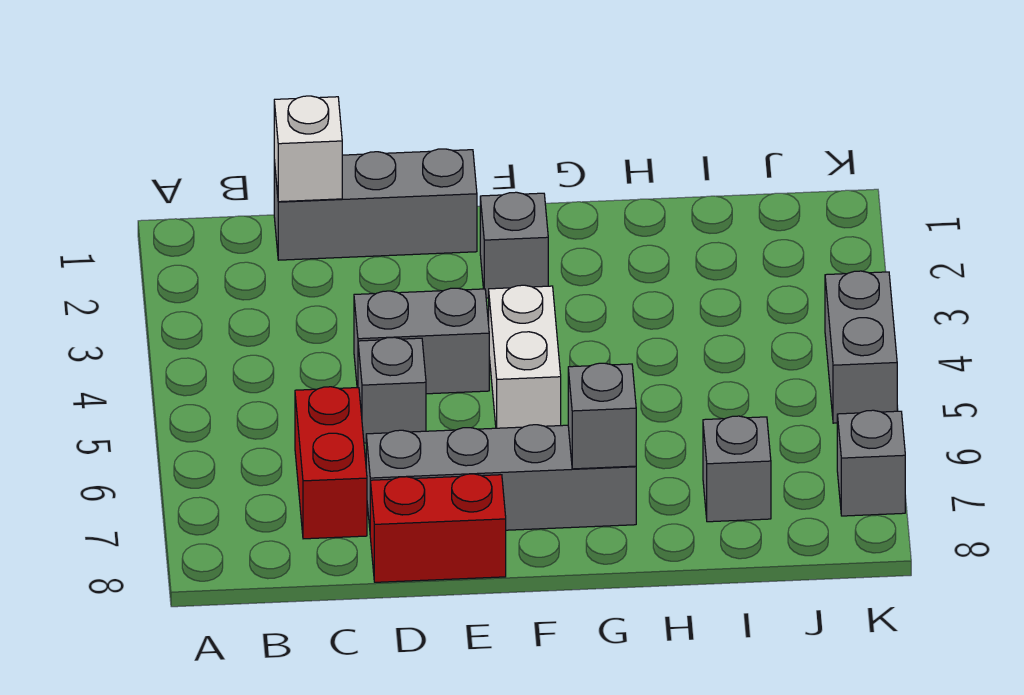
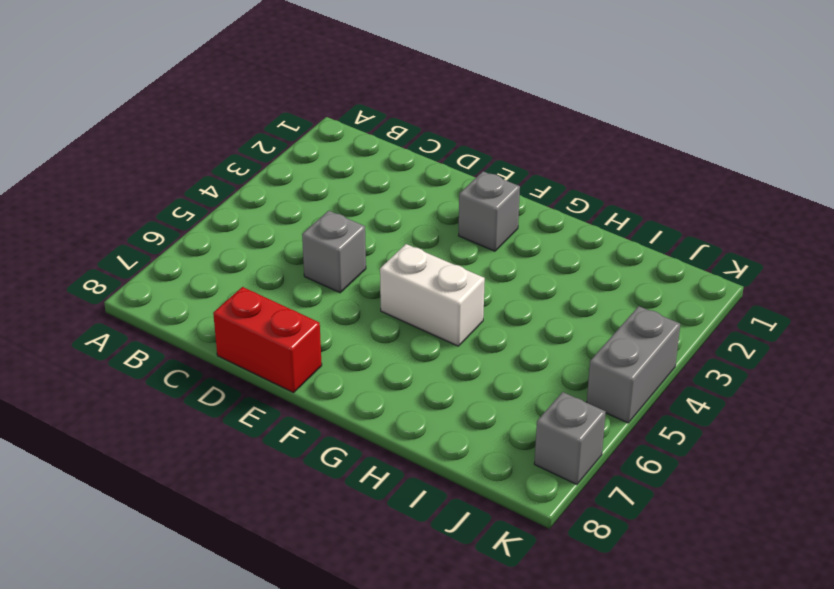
white brick F5:G5 level 1 -> white brick F4:F5 level 1
none -> grey brick C1:E1 level 1
none -> red brick C6:C7 level 1
none -> grey brick D4:E4 level 1

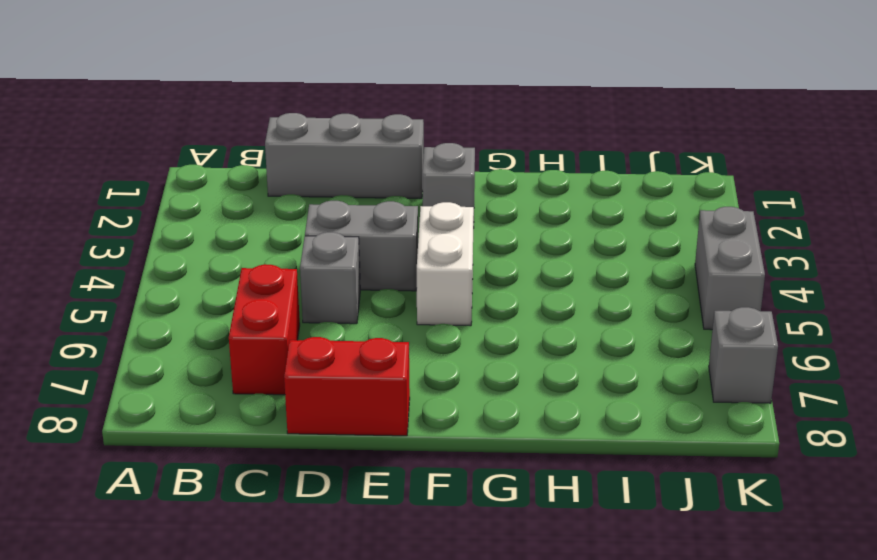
none -> grey brick D7:G7 level 1
none -> grey brick I7 level 1
none -> white brick C1 level 2

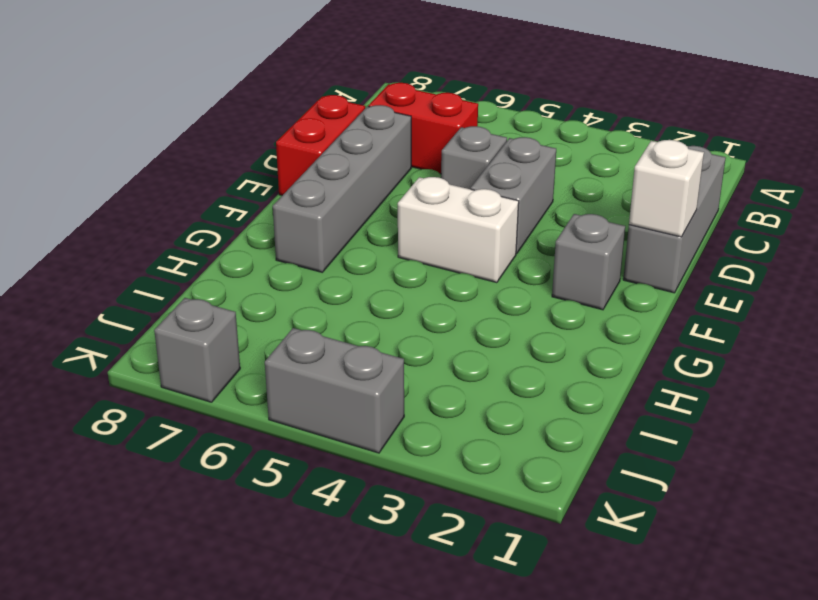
white brick E1 level 2 -> white brick C1 level 2
none -> grey brick I7 level 1
none -> grey brick G7 level 2

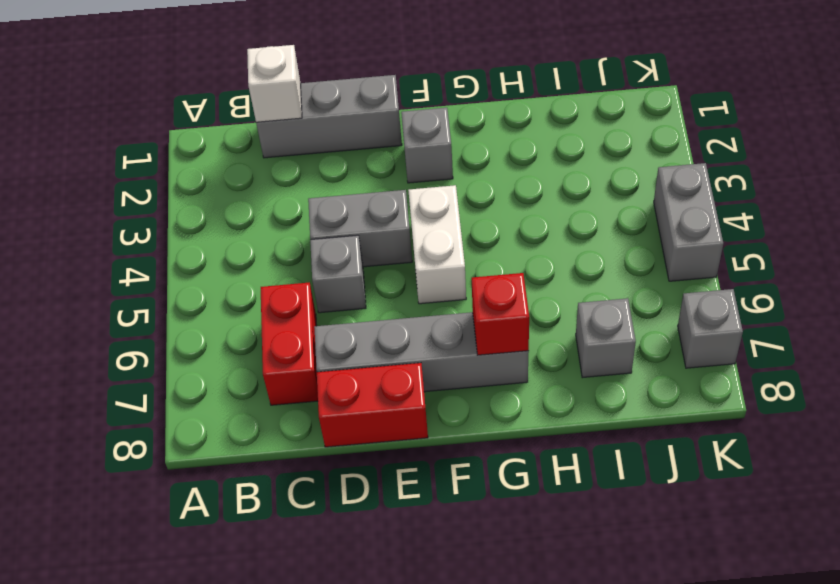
red brick G7 level 2 -> grey brick G7 level 2

